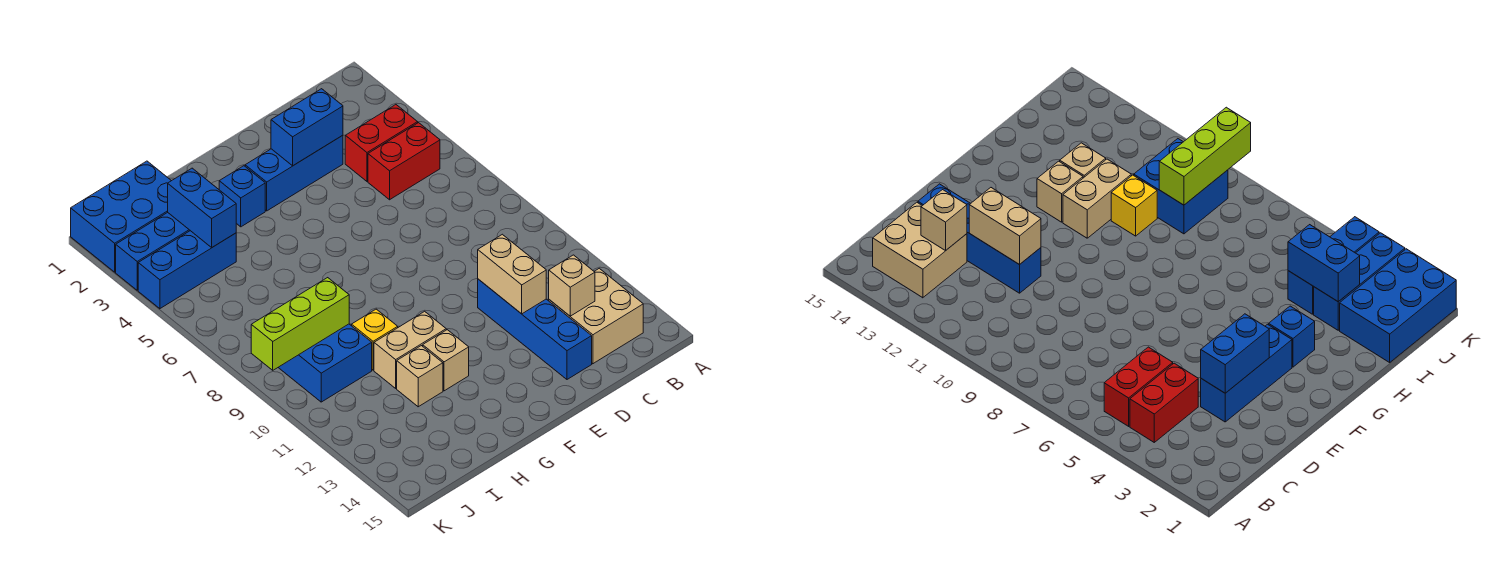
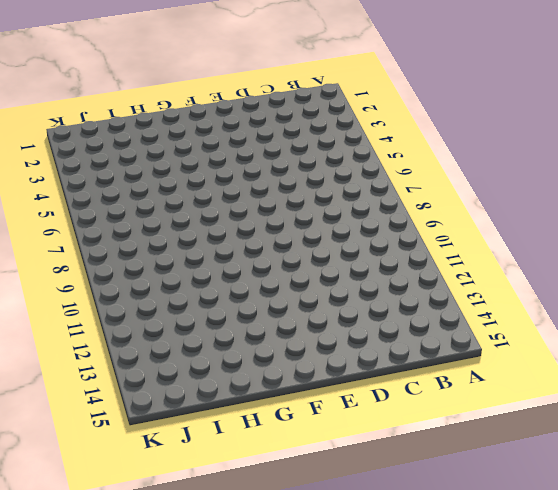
none -> red brick B4:C4 level 1
none -> red brick B5:C5 level 1
none -> tan brick B13:C14 level 1

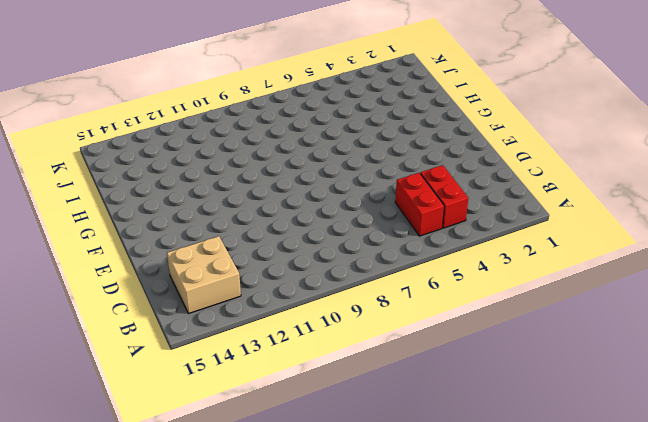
none -> blue brick D3:F3 level 1
none -> blue brick D11:D14 level 1
none -> blue brick G3 level 1

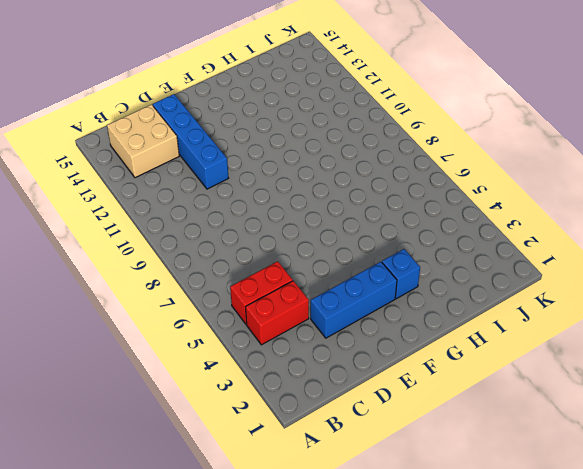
none -> tan brick G11:H11 level 1
none -> tan brick G12 level 1
none -> yellow brick H10 level 1

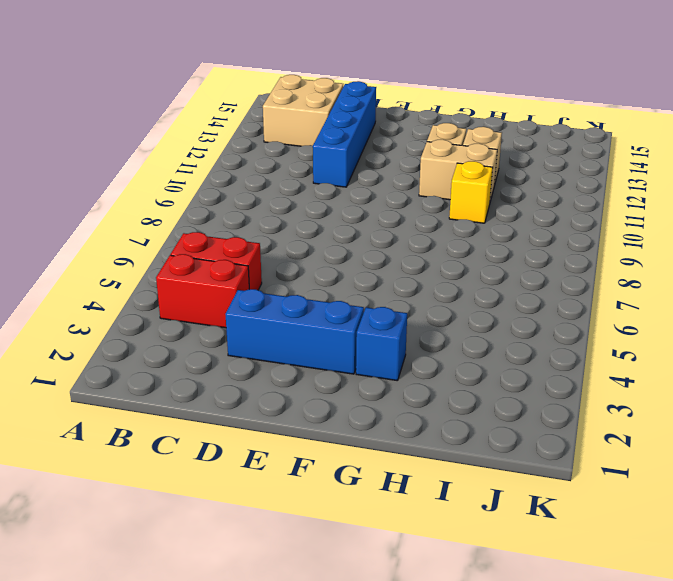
none -> blue brick I1:K2 level 1
none -> blue brick I3:K3 level 1
none -> blue brick I4:K4 level 1

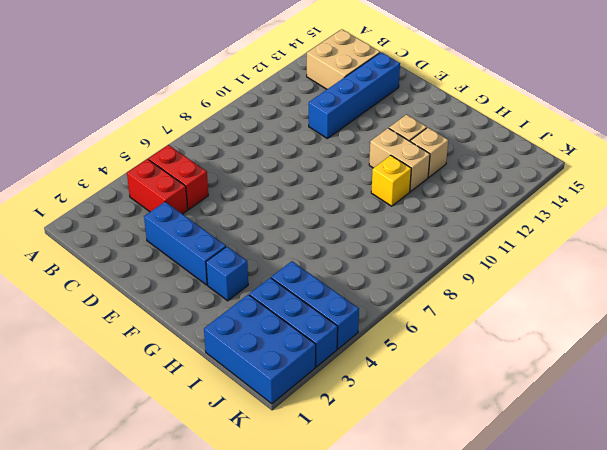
none -> blue brick I9:J10 level 1
none -> tan brick C13 level 2
none -> blue brick D3:E3 level 2

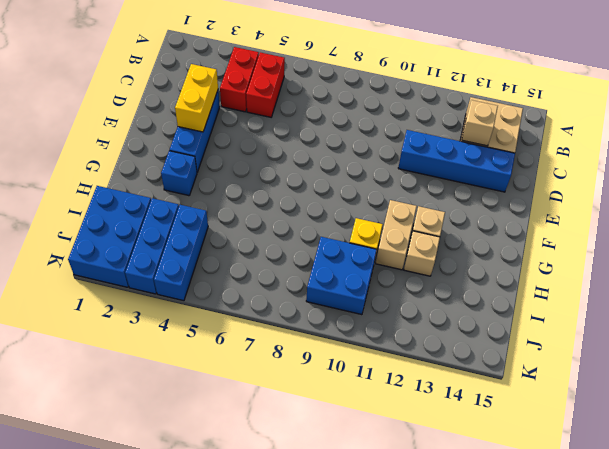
yellow brick D3:E3 level 2 -> blue brick D3:E3 level 2
none -> tan brick D11:D12 level 2
none -> blue brick I3:I4 level 2
none -> lime brick I9:K9 level 2

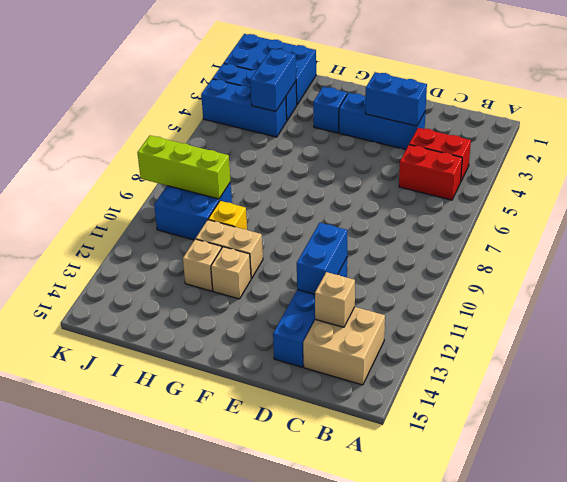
blue brick D11:D12 level 2 -> tan brick D11:D12 level 2

